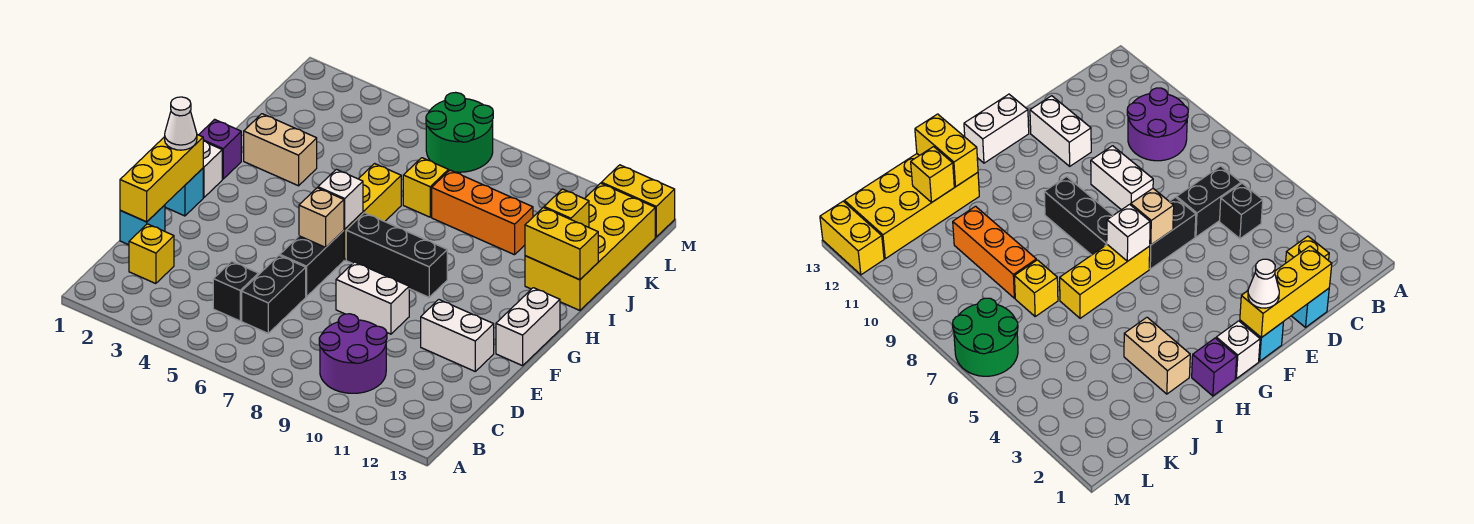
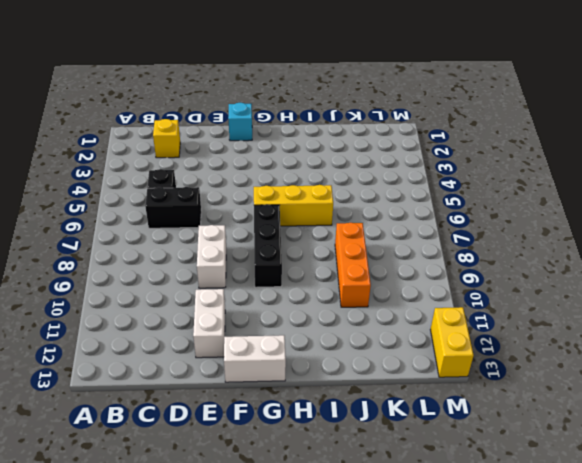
none -> purple round brick B9:C10 level 1
none -> cyan brick D1 level 1
none -> black brick E6:F6 level 1

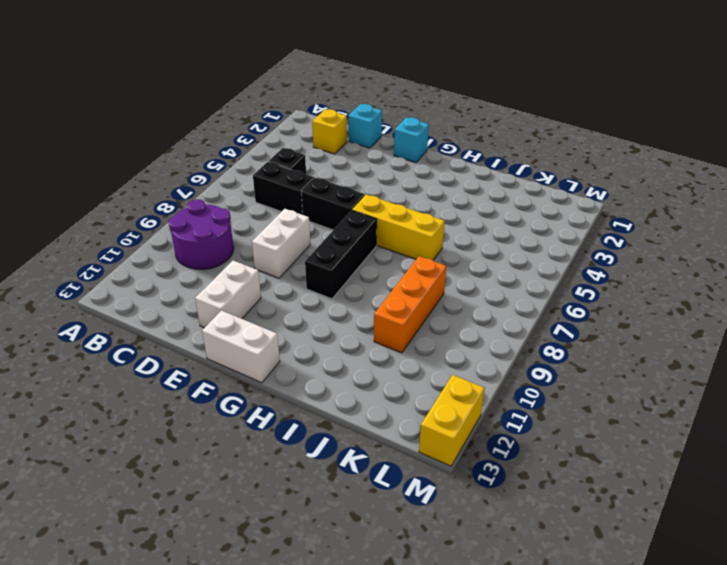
none -> white brick G1 level 1
none -> purple brick H1 level 1
none -> tan brick I2:I3 level 1

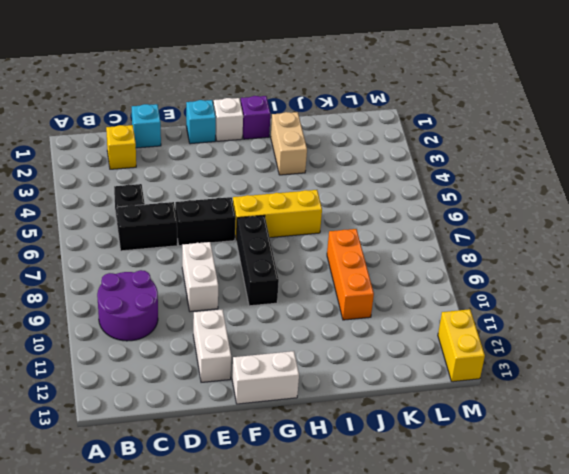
none -> yellow brick I12:L13 level 1
none -> yellow brick J7 level 1
none -> green round brick L6:M7 level 1

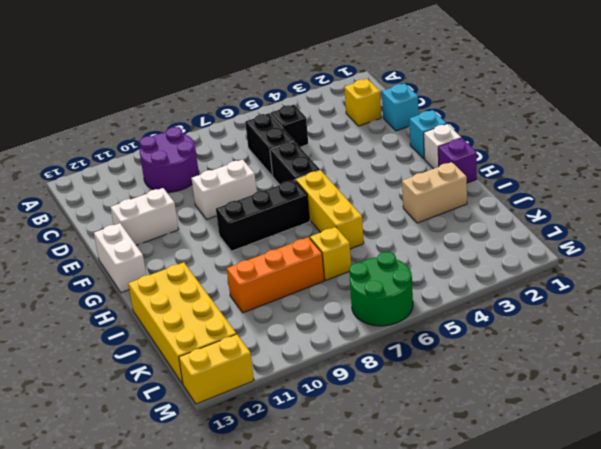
none -> yellow brick D1:F1 level 2
none -> tan brick F6 level 2
none -> white brick G6 level 2

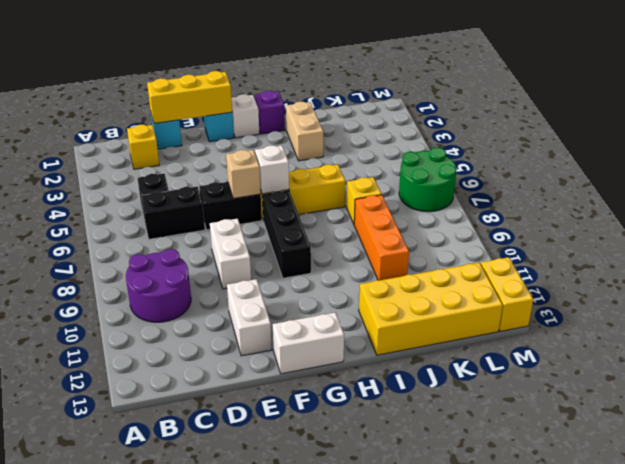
none -> yellow brick I12:I13 level 2
none -> yellow brick J12 level 2
none -> white cone F1 level 3

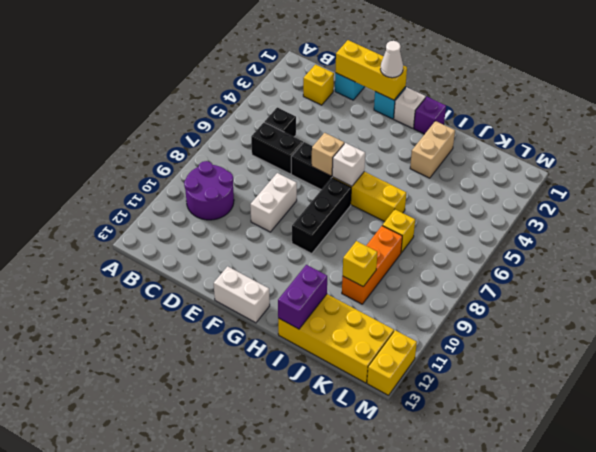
purple brick I12:I13 level 2 -> yellow brick I12:I13 level 2
yellow brick J10 level 2 -> yellow brick J12 level 2
none -> white brick E11:E12 level 1
none -> green round brick L6:M7 level 1

